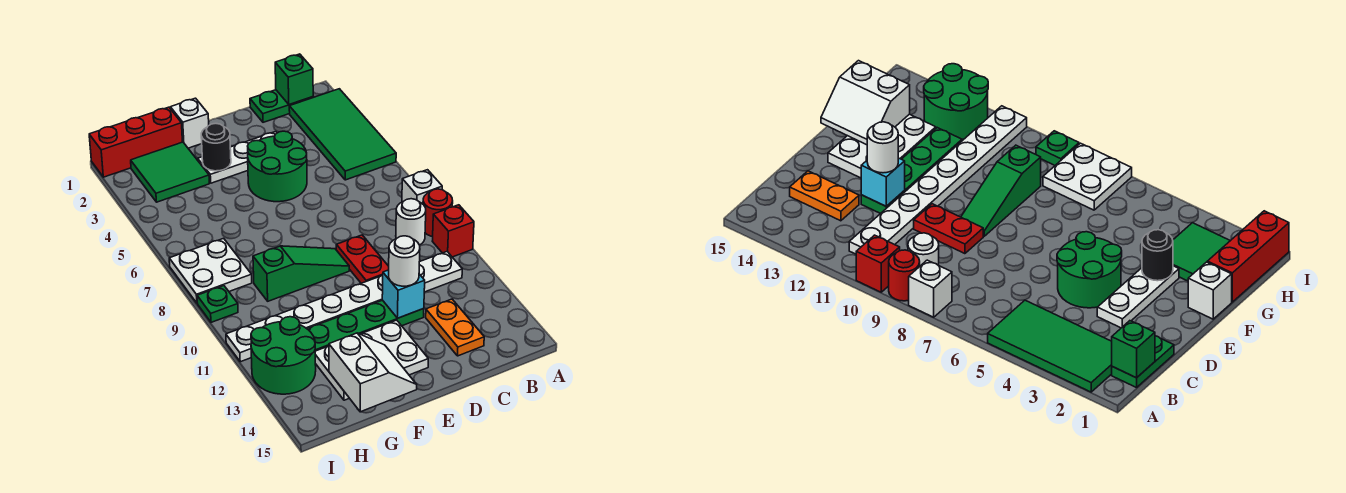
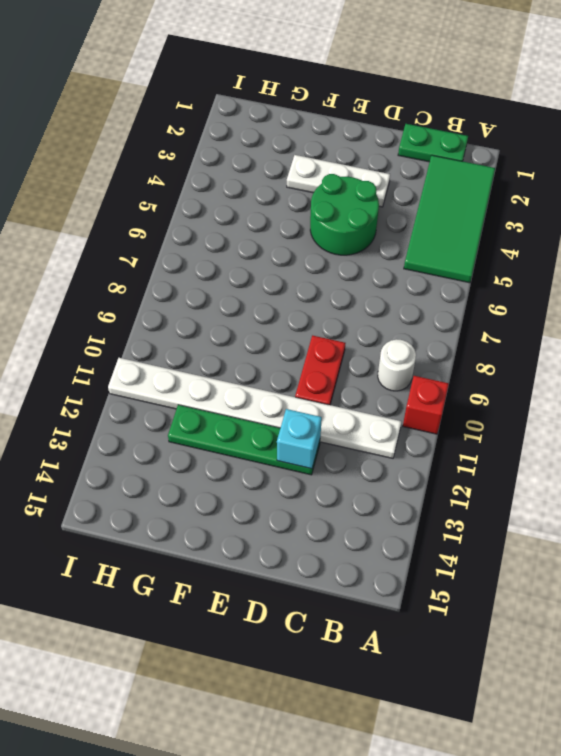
none -> white brick A8 level 1
none -> red round brick A9 level 1
none -> orange plate C13:C14 level 1

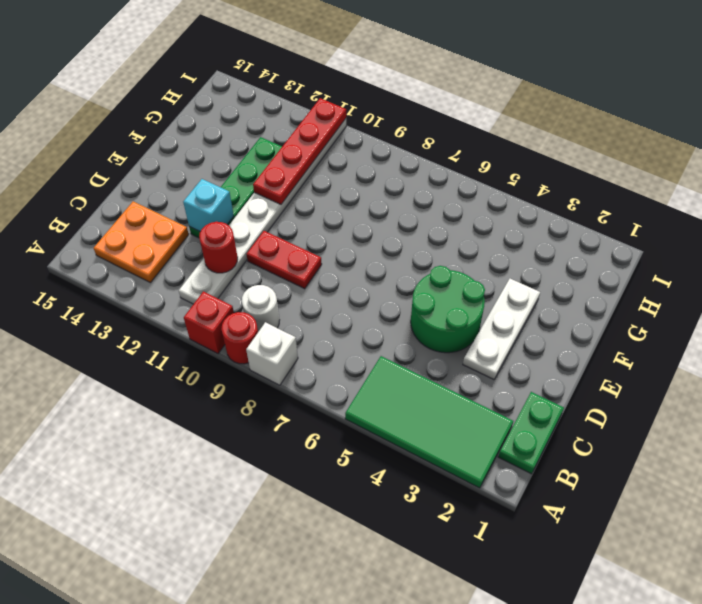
orange plate B13:C14 level 1 -> orange plate C13:C14 level 1
red round brick C11 level 2 -> none
red plate F11:I11 level 2 -> none
none -> green slope E9:G9 level 1 top G
none -> white plate E13:G14 level 1
none -> white brick F1 level 1

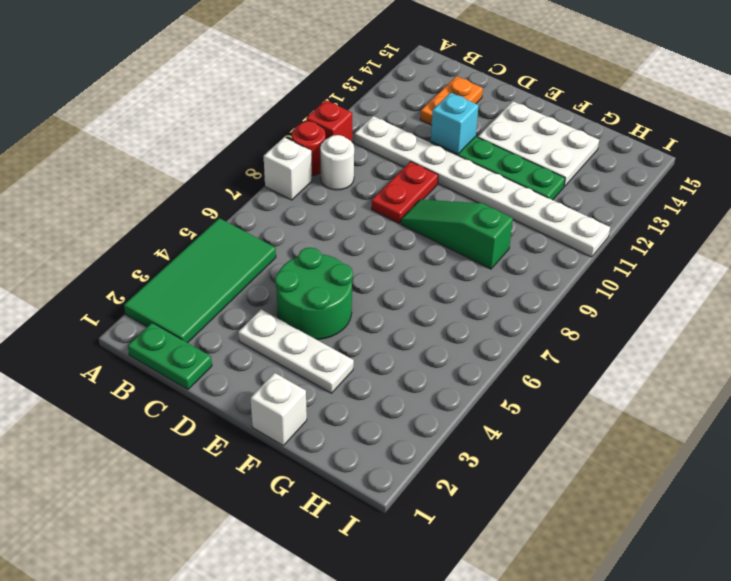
none -> red brick G1:I1 level 1
none -> green tile G2:H3 level 1
none -> white plate H7:I8 level 1

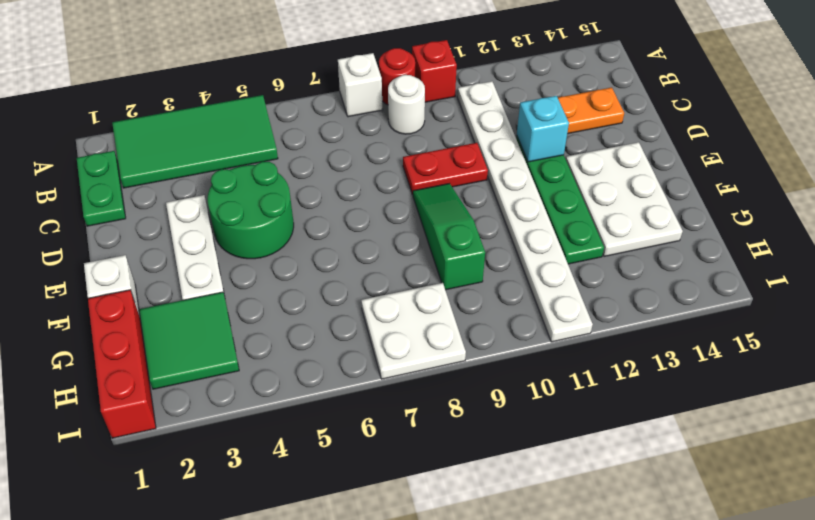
none -> green round brick H12:I13 level 1
none -> green plate I9 level 1
none -> green brick B1 level 2

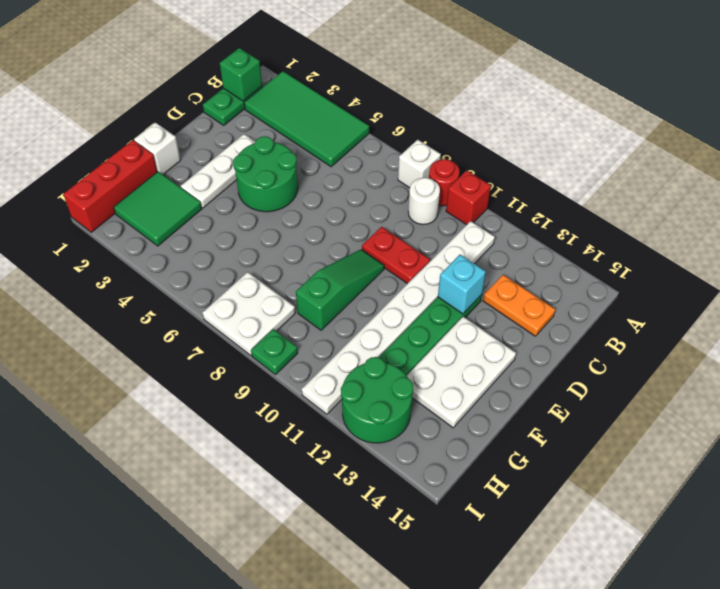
none -> black round brick F3 level 2
none -> white slope F14:G15 level 2 top G
none -> white round brick D12 level 3

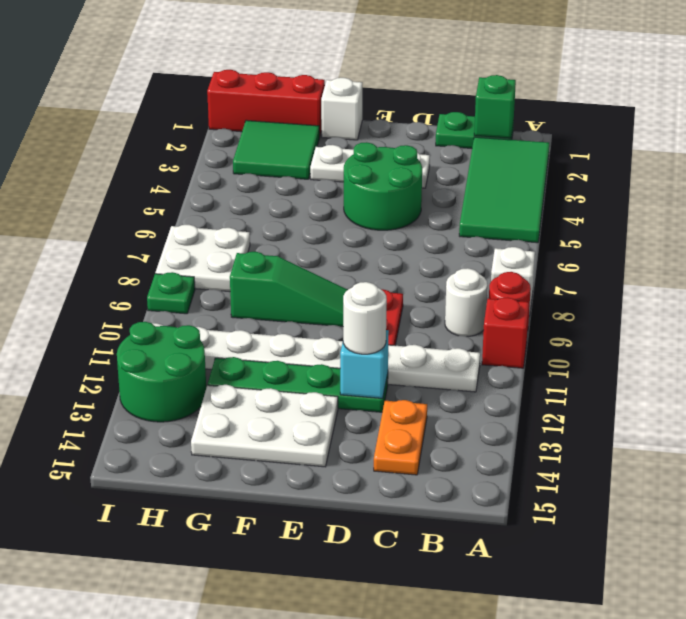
none -> black round brick F3 level 2
none -> white slope F14:G15 level 2 top G

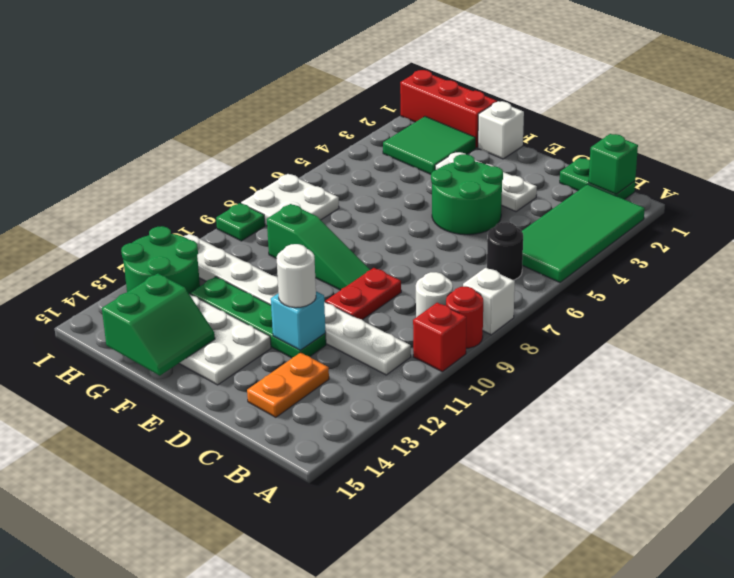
black round brick B6 level 1 -> black round brick F3 level 2
green slope F14:G15 level 2 top G -> white slope F14:G15 level 2 top G

